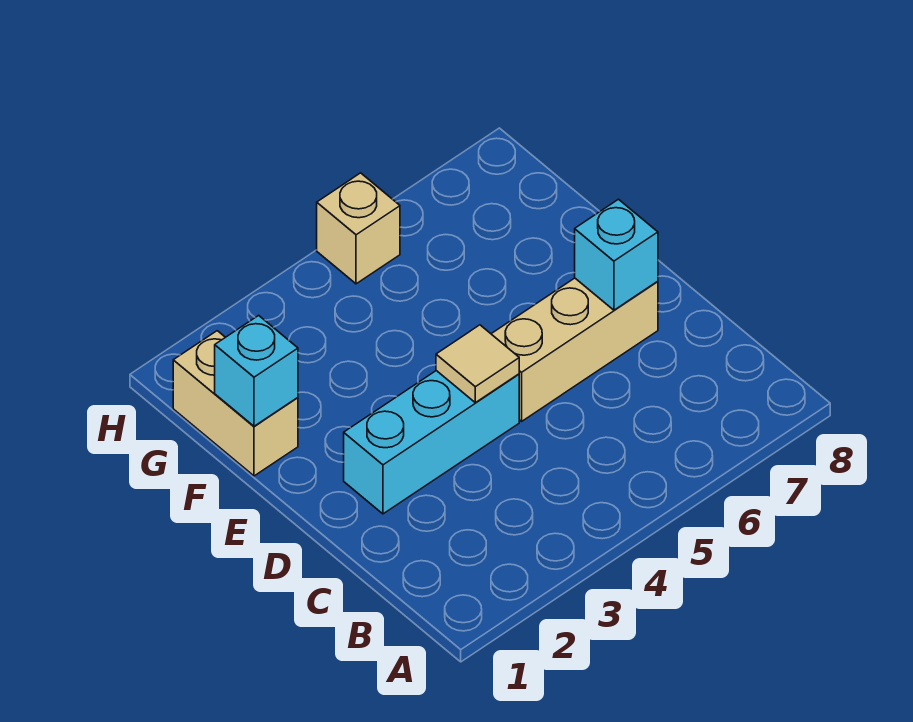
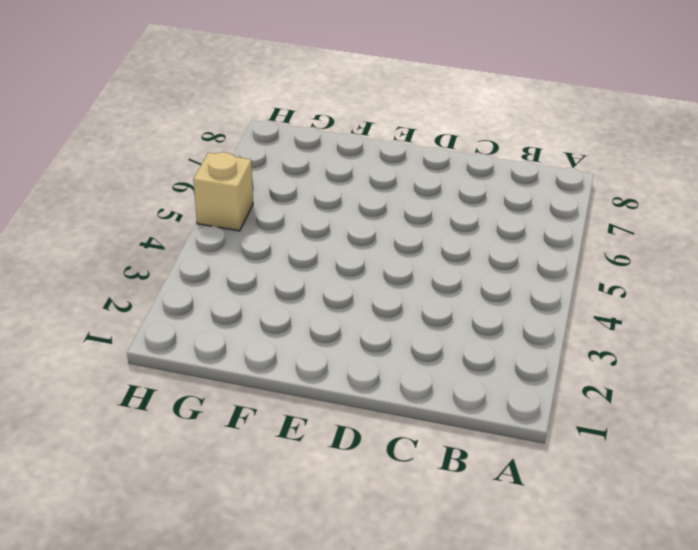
none -> cyan brick D2:D4 level 1
none -> tan brick D5:D7 level 1

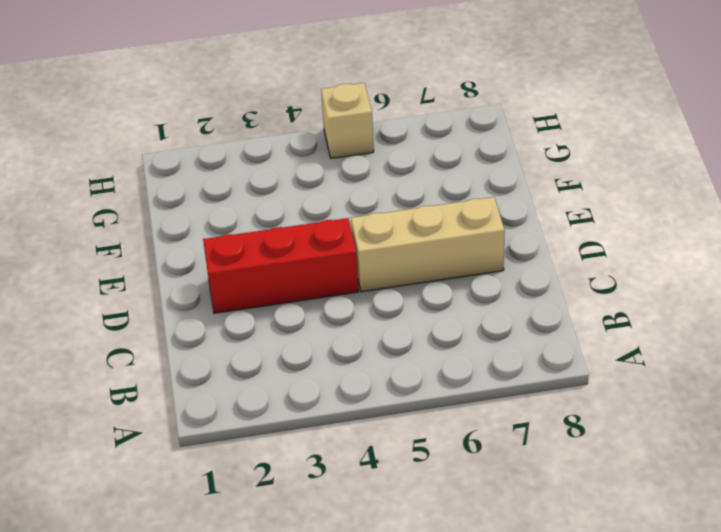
red brick D2:D4 level 1 -> cyan brick D2:D4 level 1
none -> tan brick F1:G1 level 1
none -> tan tile D4 level 2

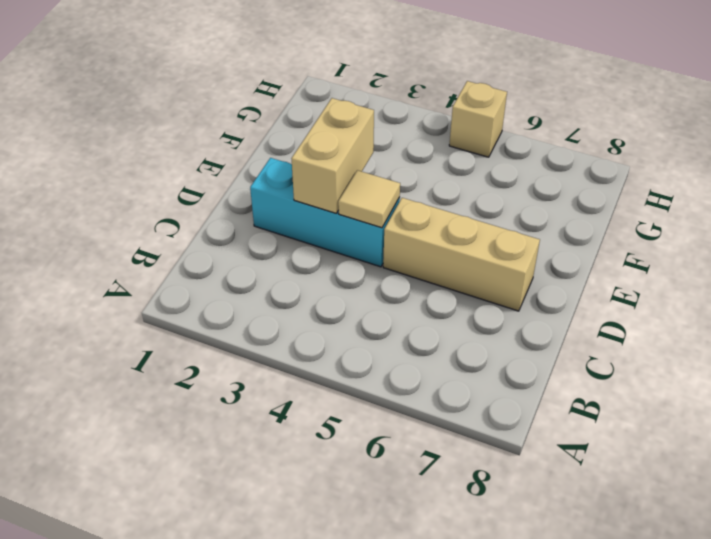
tan brick D3:E3 level 2 -> tan brick F1:G1 level 1
none -> cyan brick D7 level 2
none -> cyan brick F1 level 2

